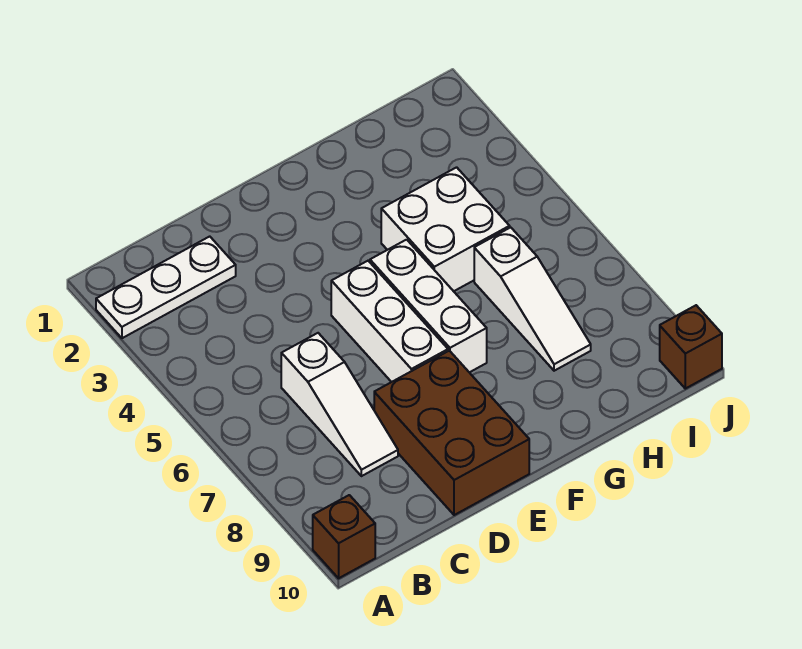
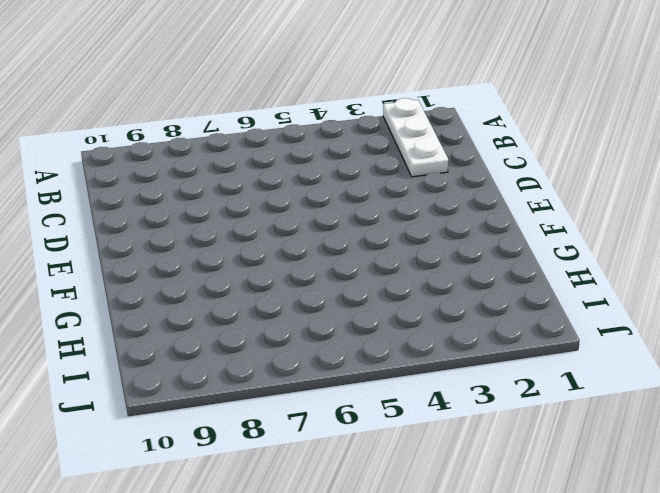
none -> brown brick A10 level 1
none -> white slope C6:C8 level 1 top 6

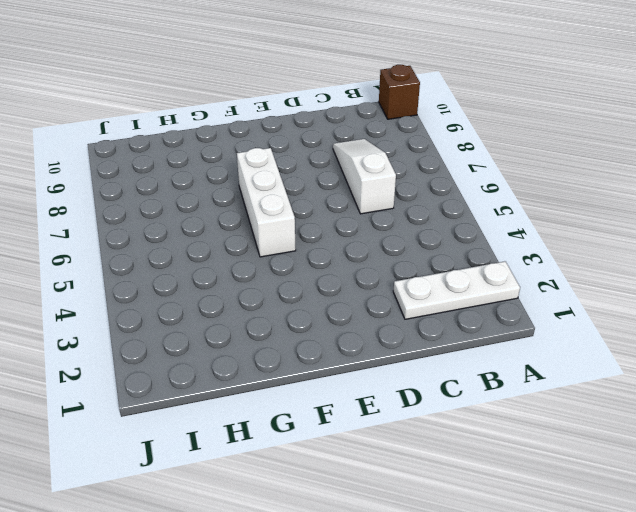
none -> brown brick D8:E10 level 1
none -> white brick E5:E7 level 1

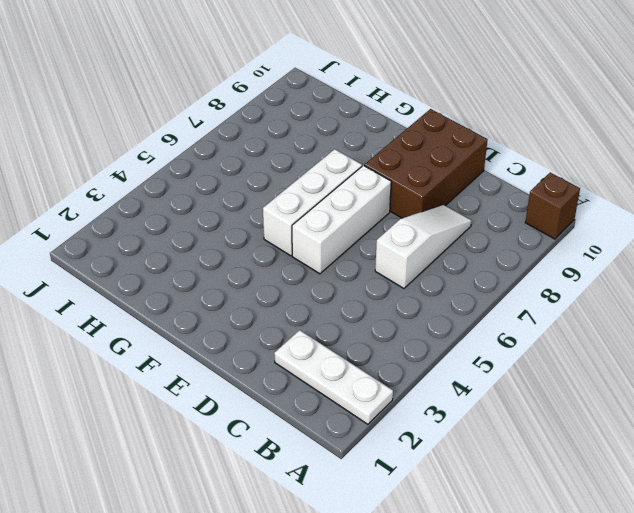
none -> white brick G4:H5 level 1
none -> white slope H6:H8 level 1 top 6

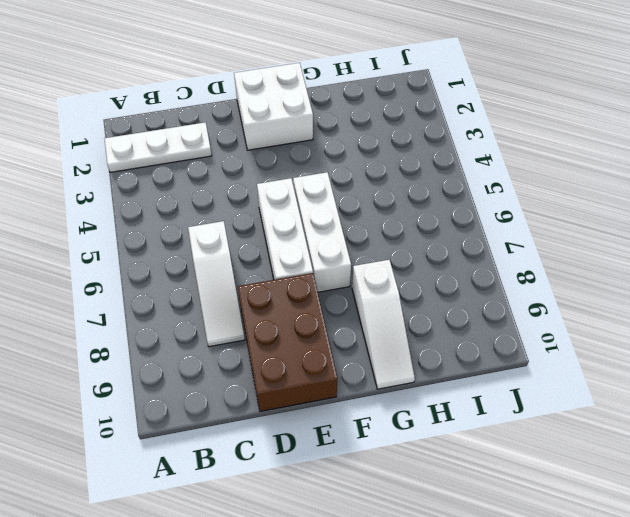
white brick E1:F2 level 1 -> white brick G4:H5 level 1
white slope G8:G10 level 1 top 8 -> white slope H6:H8 level 1 top 6
none -> brown brick A10 level 1
none -> brown brick J10 level 1

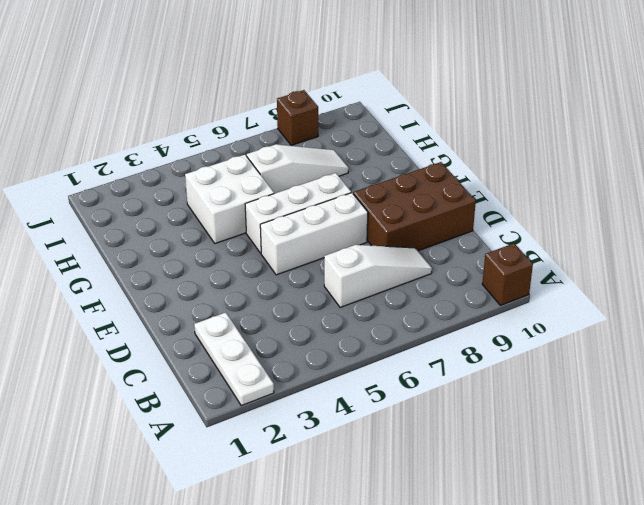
brown brick J8 level 1 -> brown brick J10 level 1

